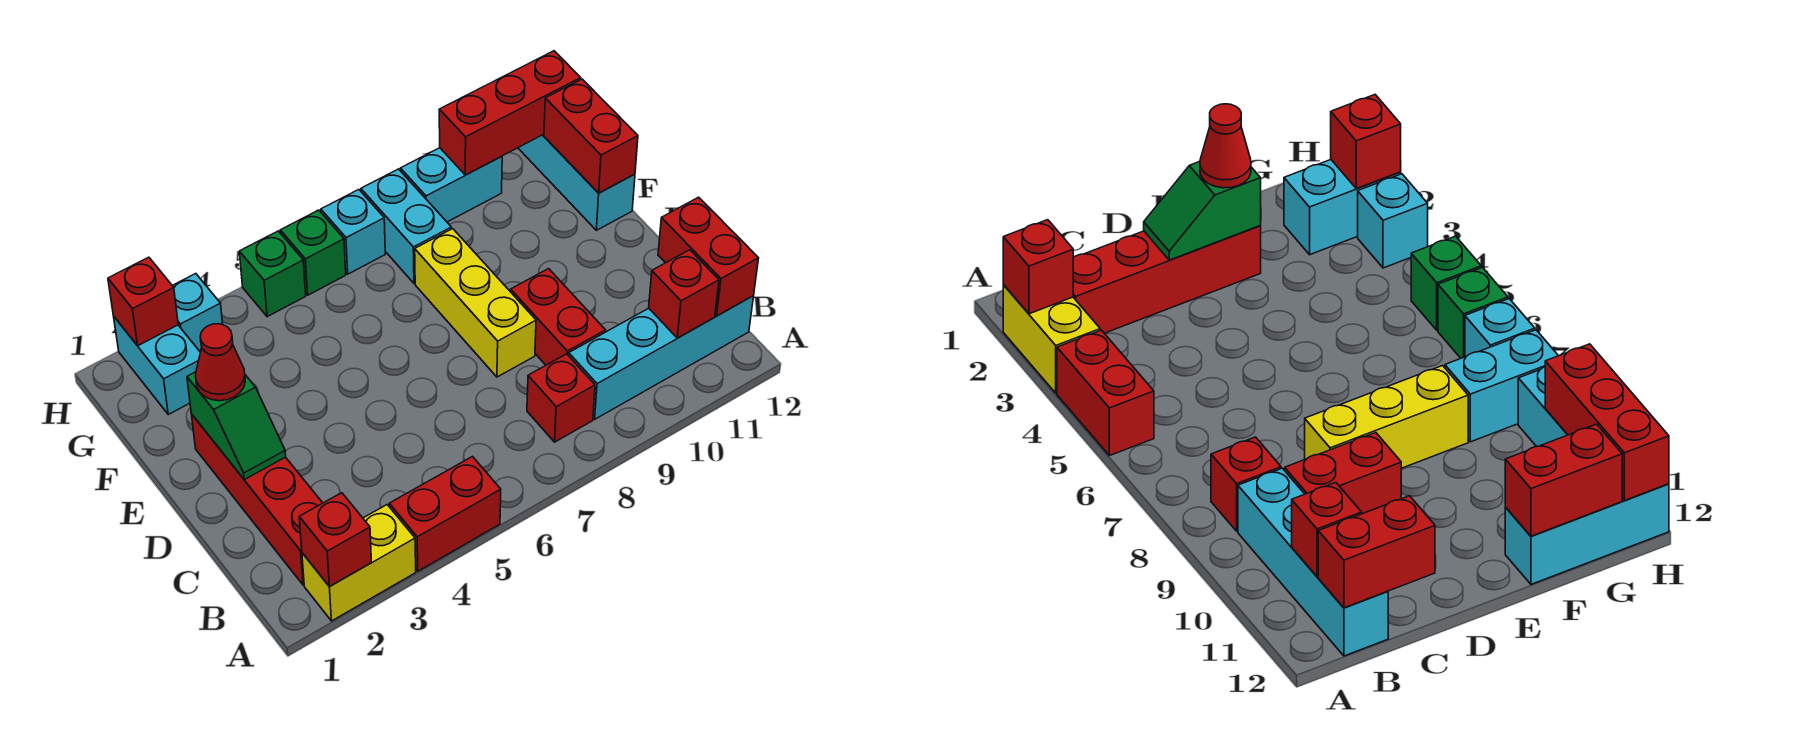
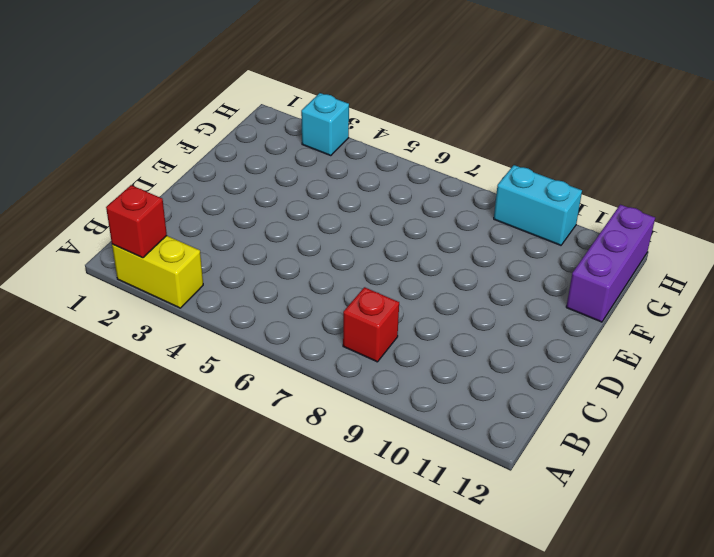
purple brick F12:H12 level 1 -> cyan brick F12:H12 level 1
none -> red brick A4:A5 level 1
none -> red brick B2:E2 level 1
none -> cyan brick B9:B12 level 1

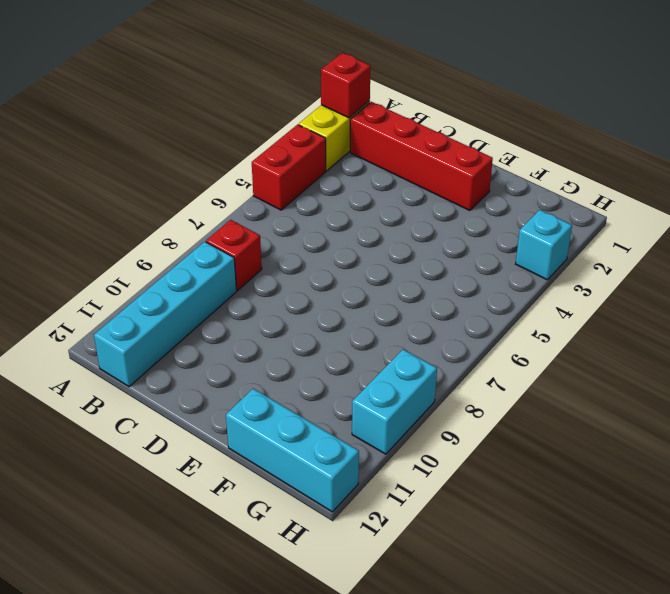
none -> red brick C9:D9 level 1
none -> yellow brick D8:F8 level 1
none -> cyan brick G2:H2 level 1

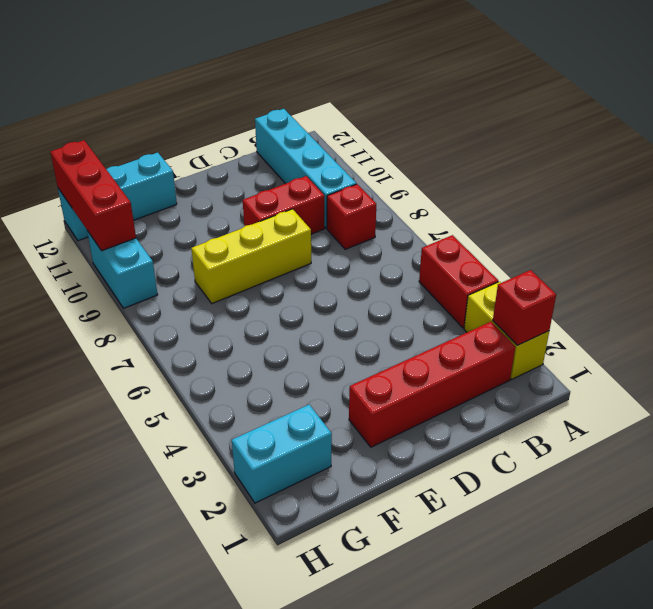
none -> cyan brick G8:H8 level 1
none -> cyan brick H3 level 1
none -> green brick H5 level 1

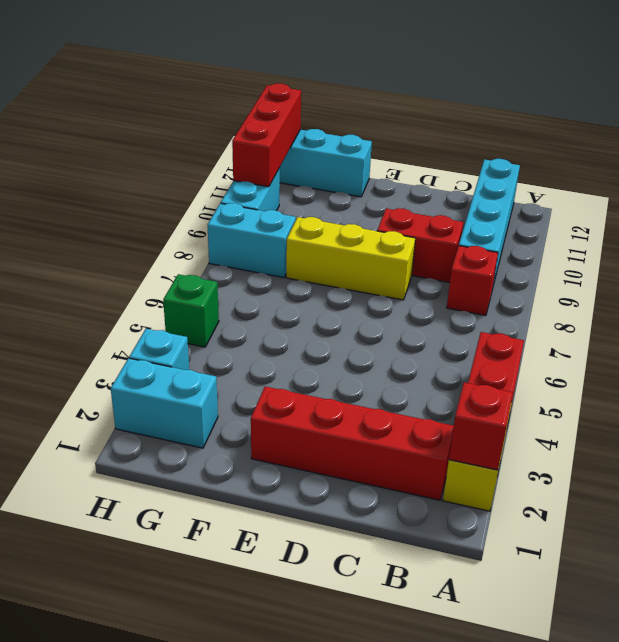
none -> green brick H6 level 1
none -> cyan brick H7 level 1
none -> red brick B11 level 2

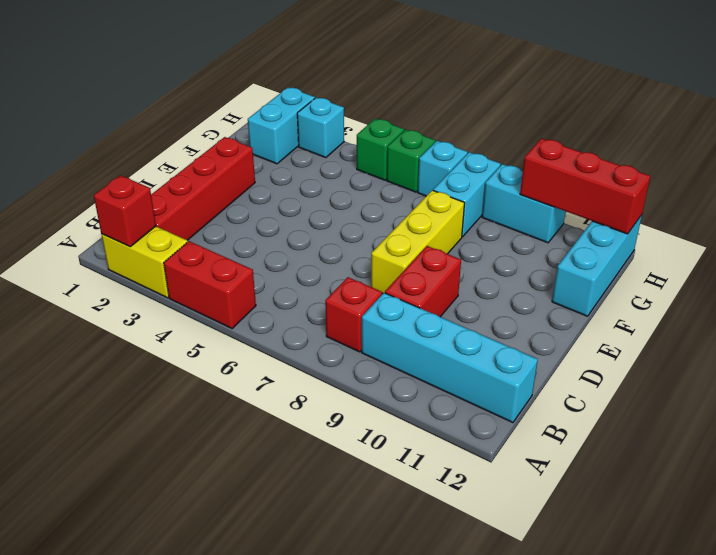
none -> red brick B11 level 2
none -> red brick B12:C12 level 2
none -> green slope D2:E2 level 2 top E

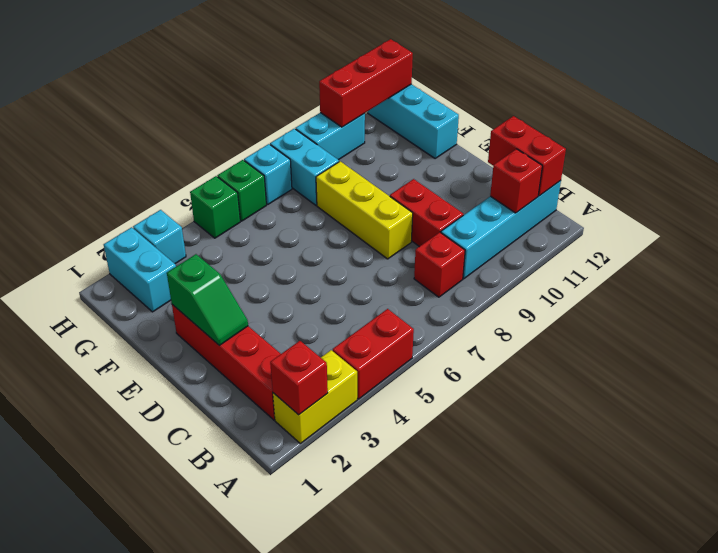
none -> red brick F12:G12 level 2
none -> red brick H2 level 2
none -> red cone E2 level 3

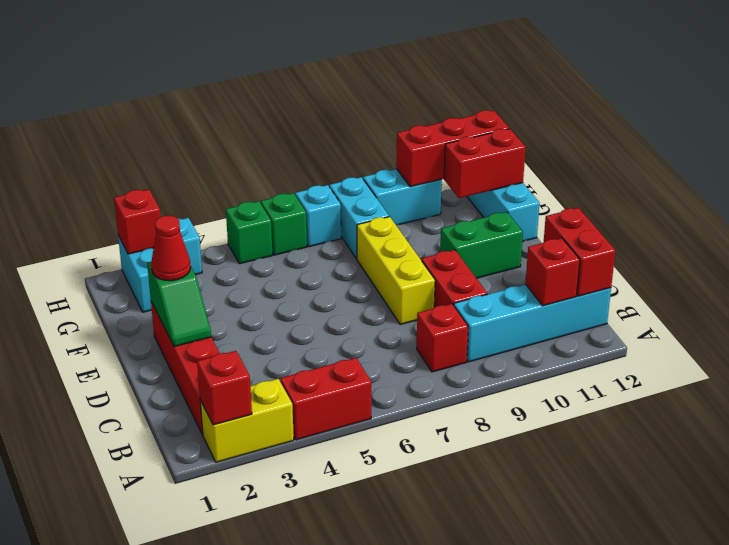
green brick E10:E11 level 1 -> none
red brick G11:G12 level 2 -> red brick F12:G12 level 2

